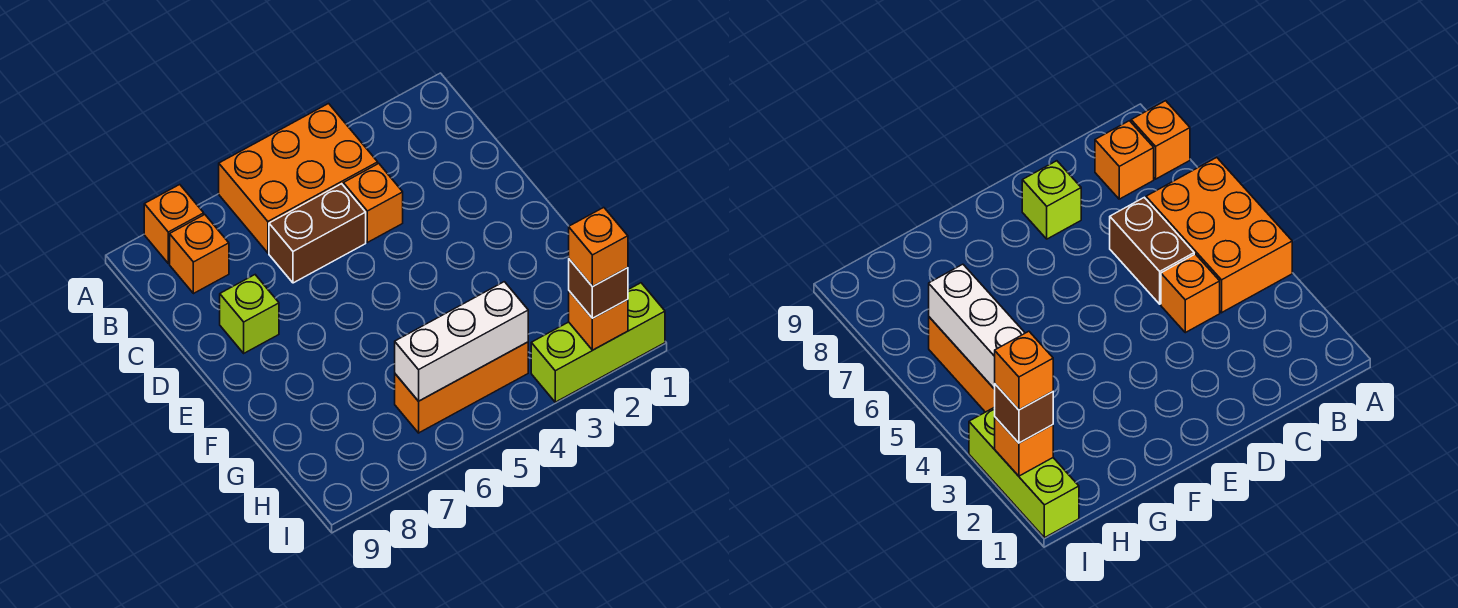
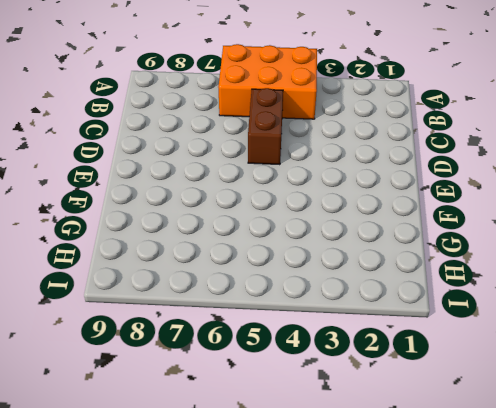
brown brick C5:D5 level 1 -> brown brick C5:C6 level 1
none -> orange brick A8 level 1
none -> orange brick B8 level 1
none -> orange brick C4 level 1

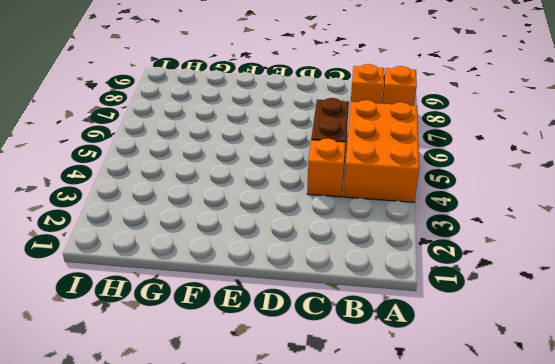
none -> lime brick D8 level 1
none -> orange brick H4:H6 level 1
none -> lime brick I1:I3 level 1

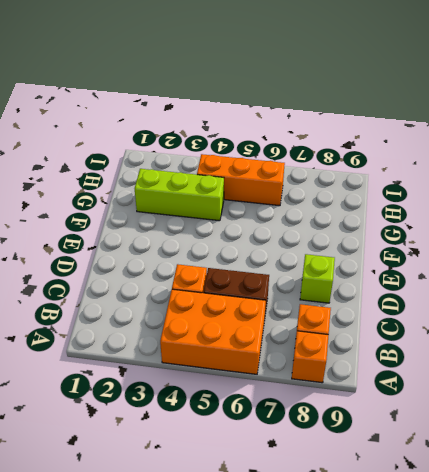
lime brick G2:G4 level 1 -> lime brick I1:I3 level 1
none -> white brick H4:H6 level 2
none -> orange brick I2 level 2
none -> brown brick I2 level 3

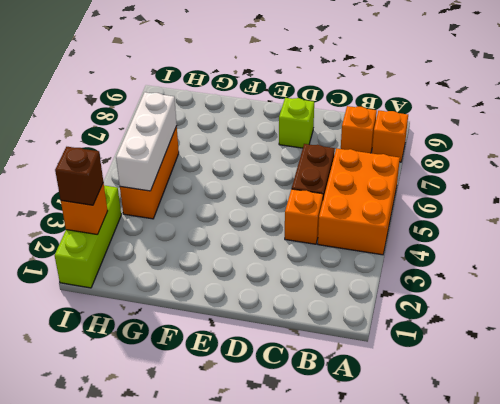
none -> orange brick I2 level 4

